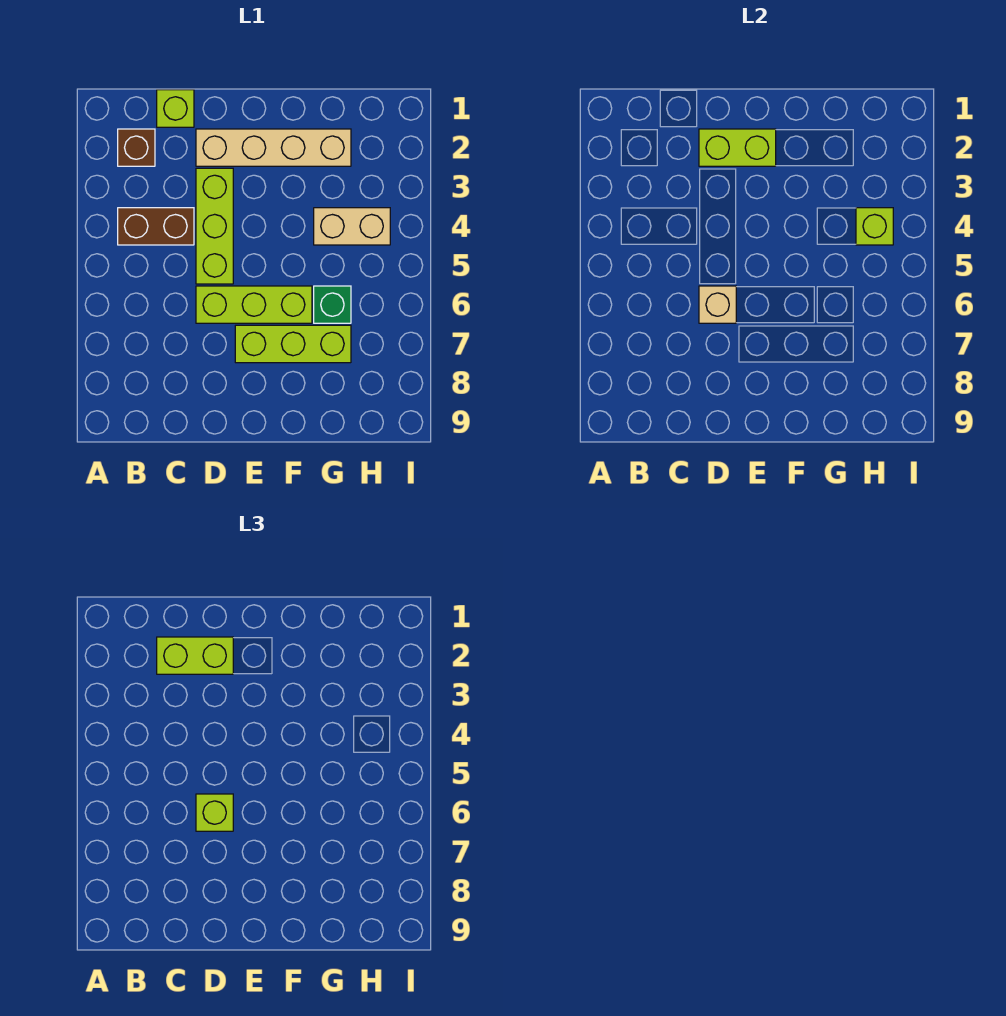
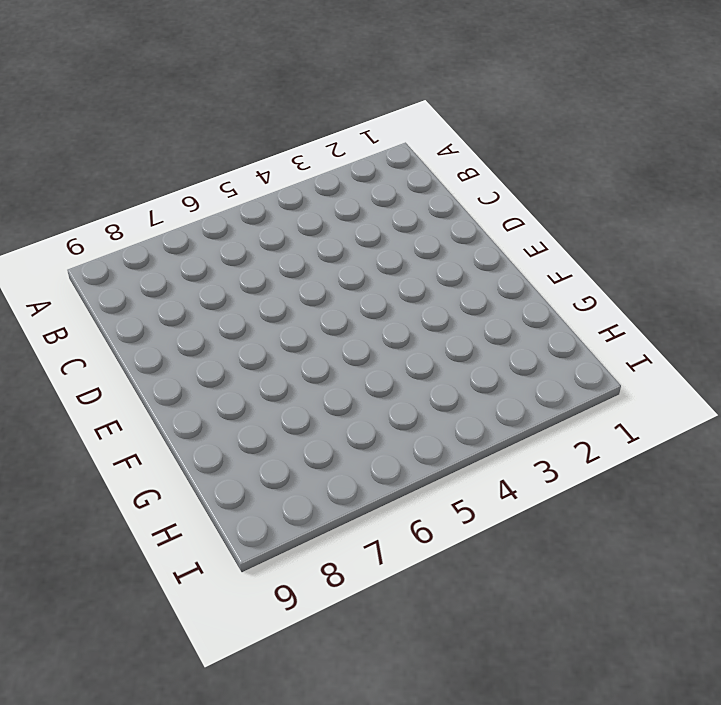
none -> brown brick B2 level 1
none -> brown brick B4:C4 level 1
none -> lime brick C1 level 1

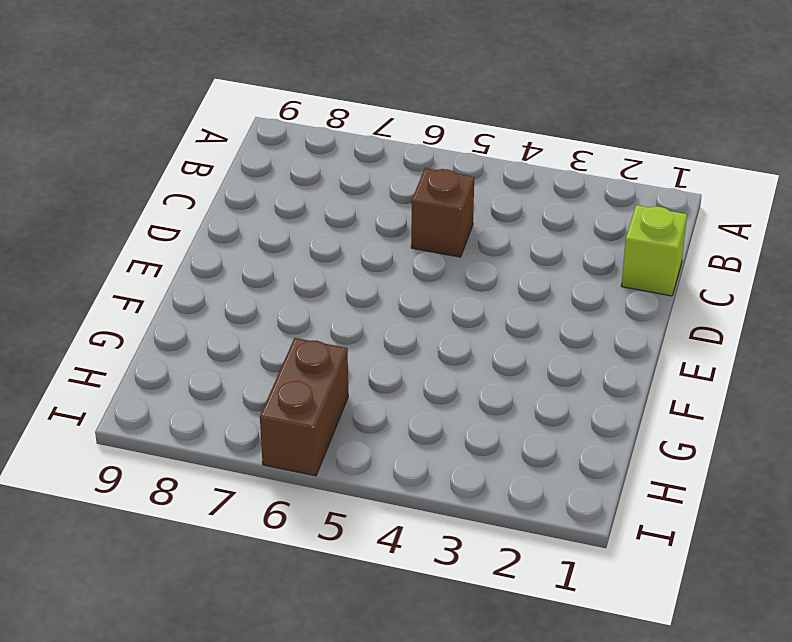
brown brick C5 level 1 -> brown brick B2 level 1
brown brick H6:I6 level 1 -> brown brick B4:C4 level 1
none -> tan brick D2:G2 level 1
none -> lime brick D3:D5 level 1
none -> lime brick D6:F6 level 1

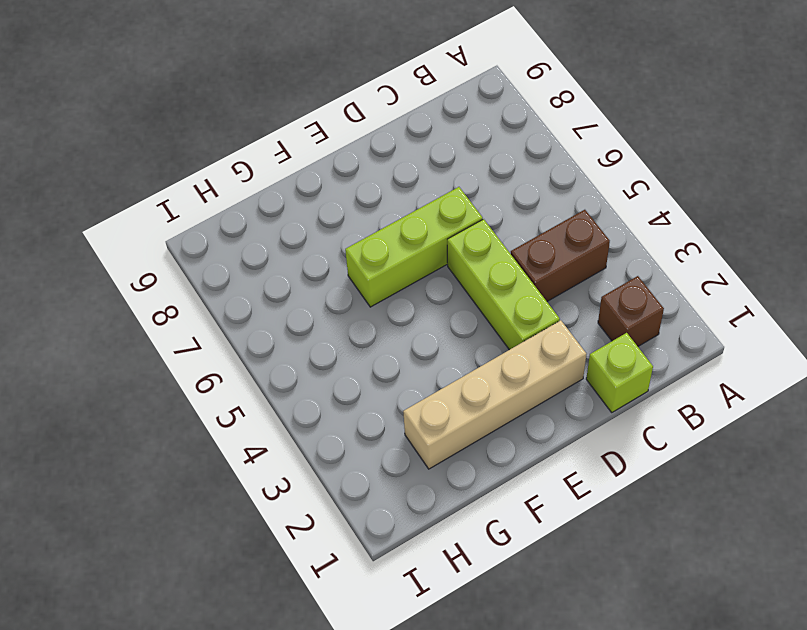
none -> lime brick E7:G7 level 1
none -> tan brick G4:H4 level 1
none -> green brick G6 level 1

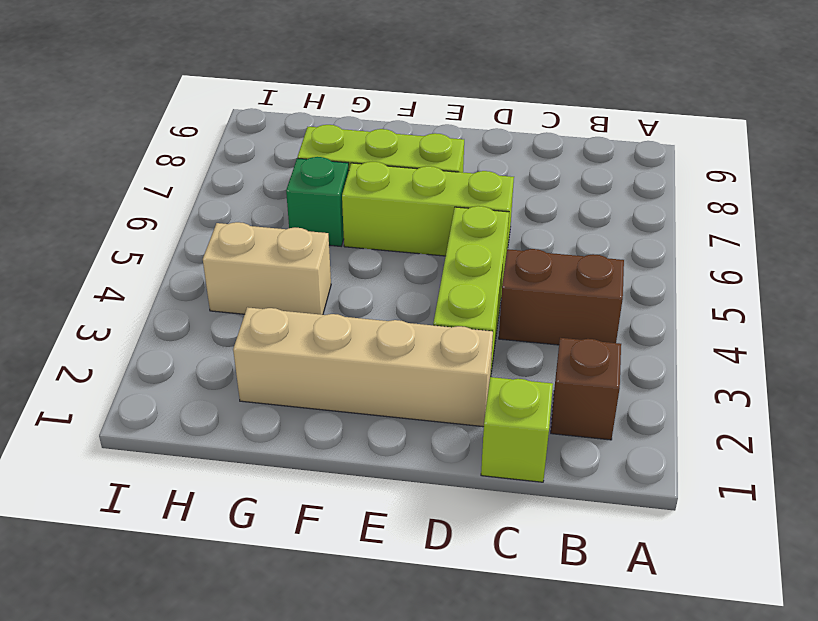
none -> lime brick D2:E2 level 2
none -> tan brick D6 level 2
none -> lime brick H4 level 2

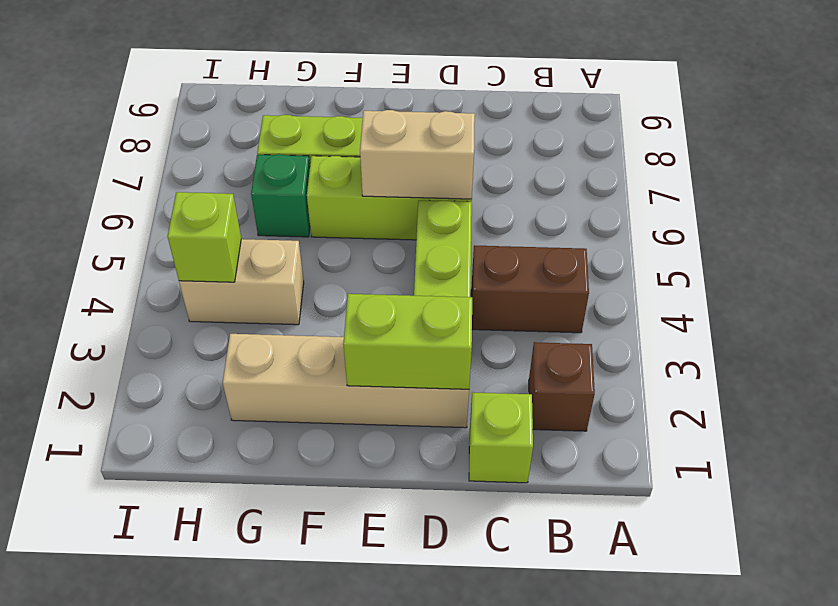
tan brick D6:E6 level 2 -> tan brick D6 level 2
none -> lime brick C2:D2 level 3
none -> lime brick D6 level 3

